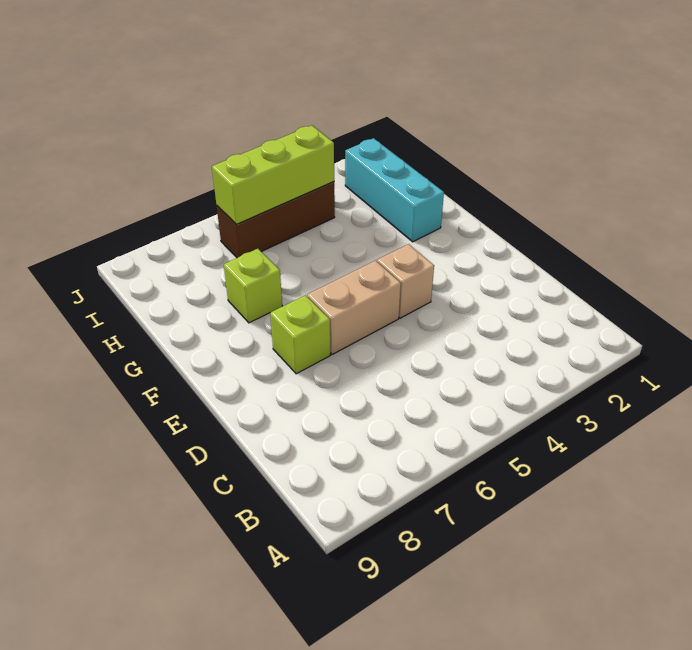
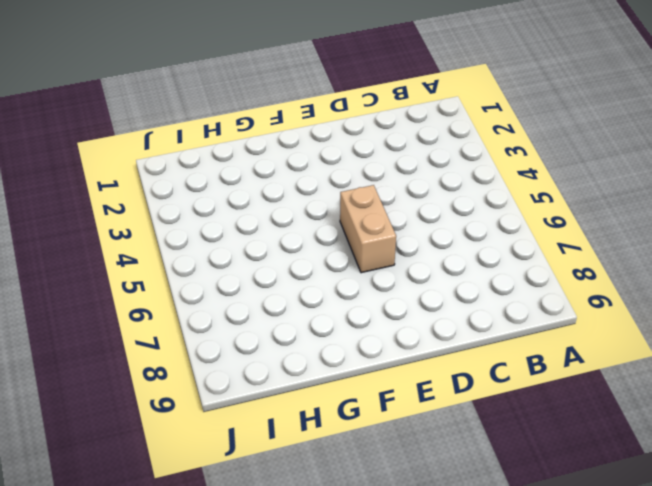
none -> tan brick E4 level 1
none -> lime brick E7 level 1

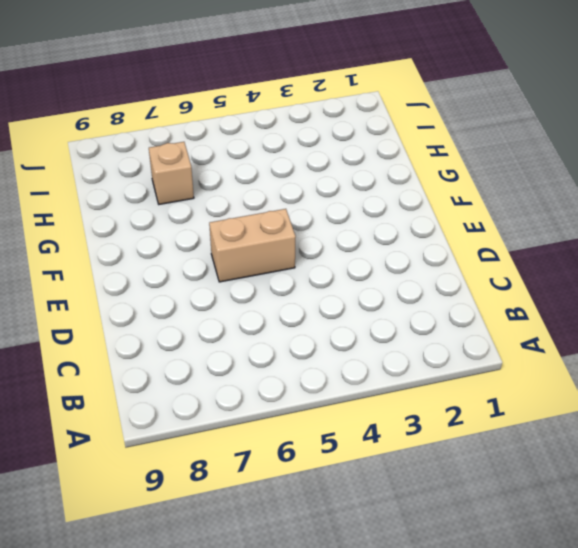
tan brick H7 level 1 -> tan brick E4 level 1
none -> lime brick E7 level 1
none -> cyan brick G2:I2 level 1

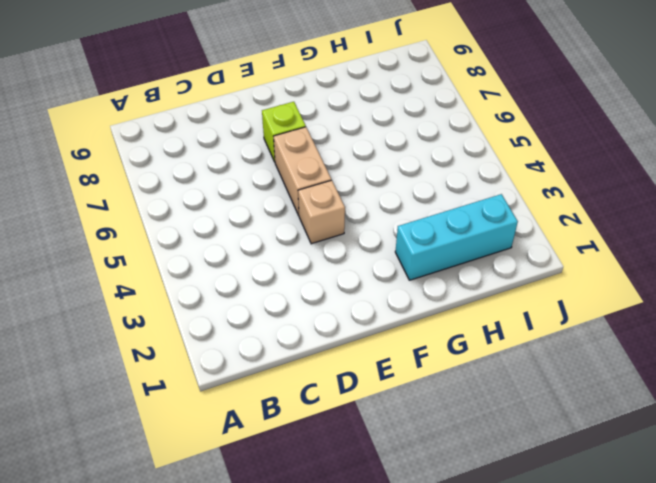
none -> lime brick G7 level 1
none -> brown brick I4:I6 level 1

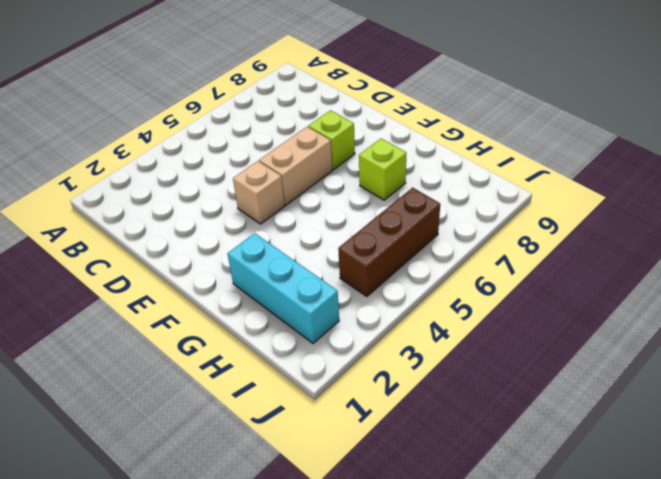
none -> lime brick I4:I6 level 2

